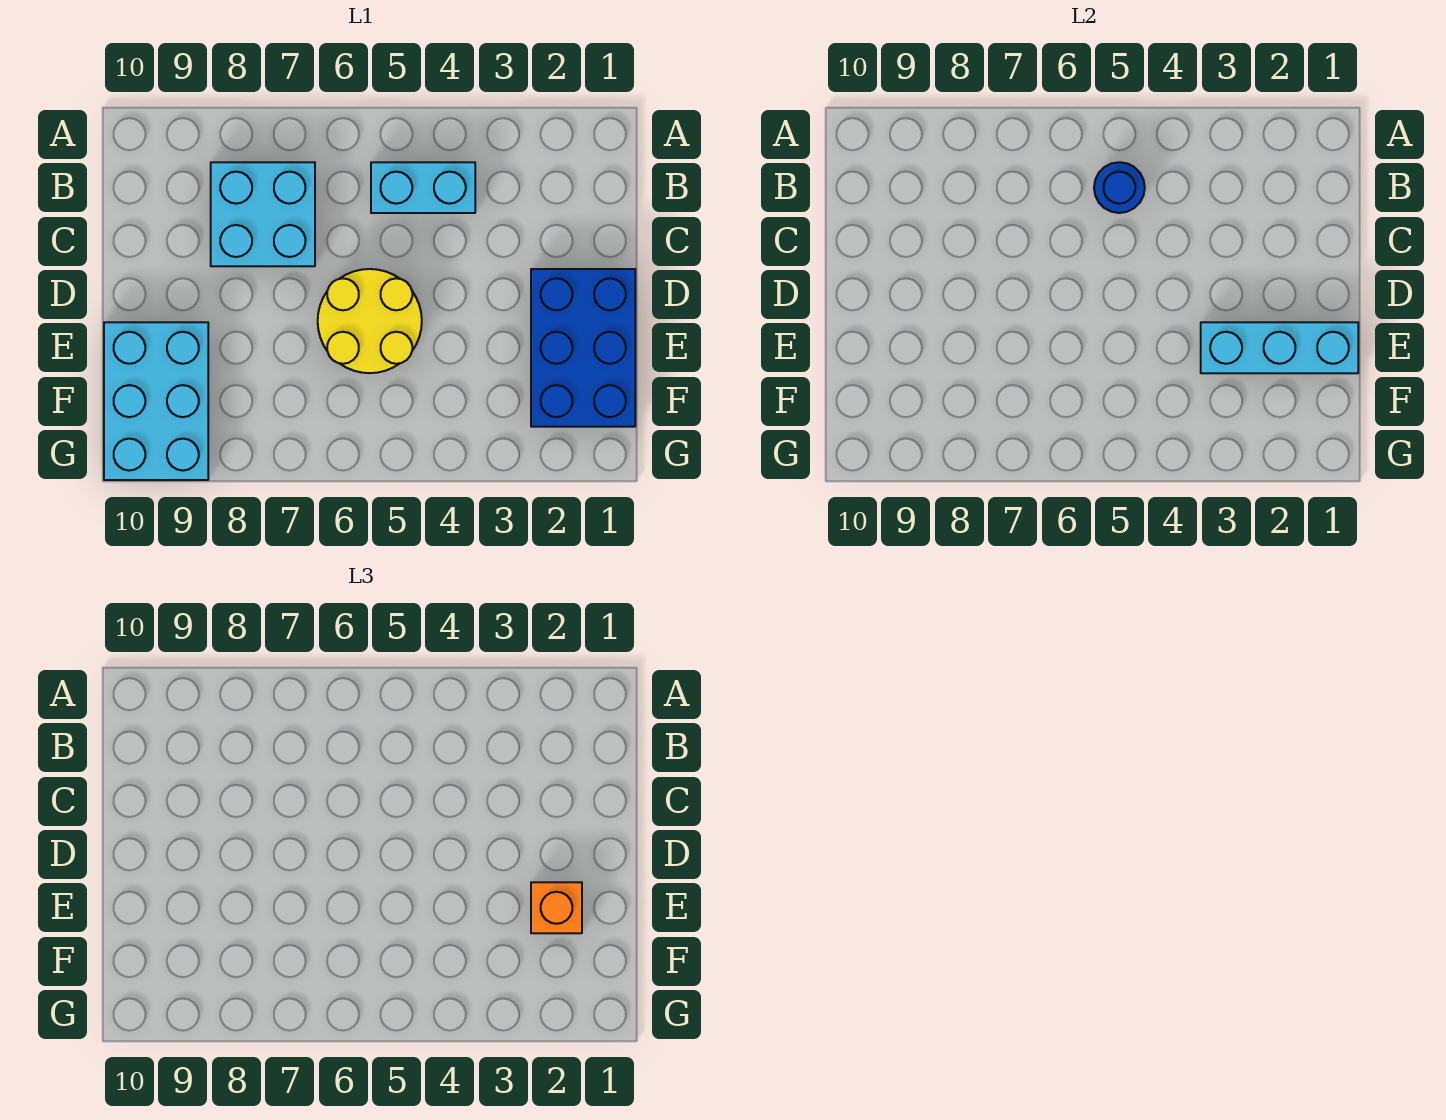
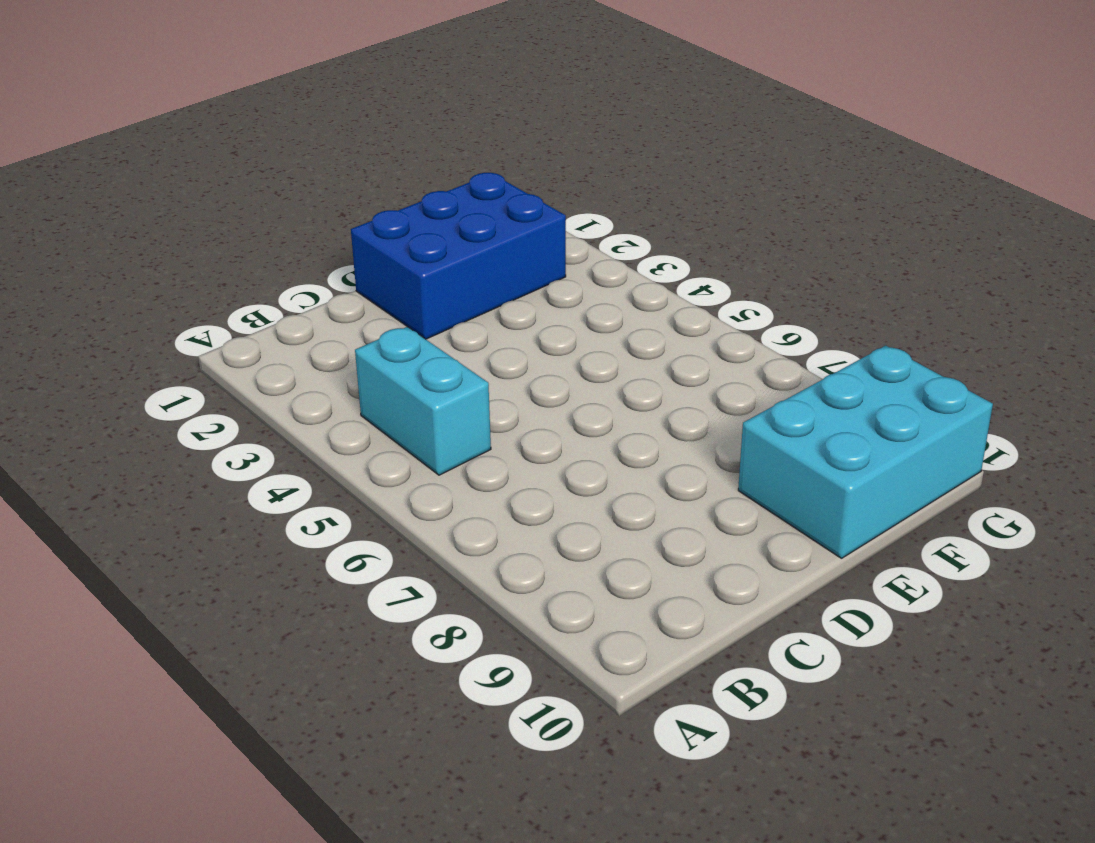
none -> cyan brick B7:C8 level 1
none -> yellow round brick D5:E6 level 1

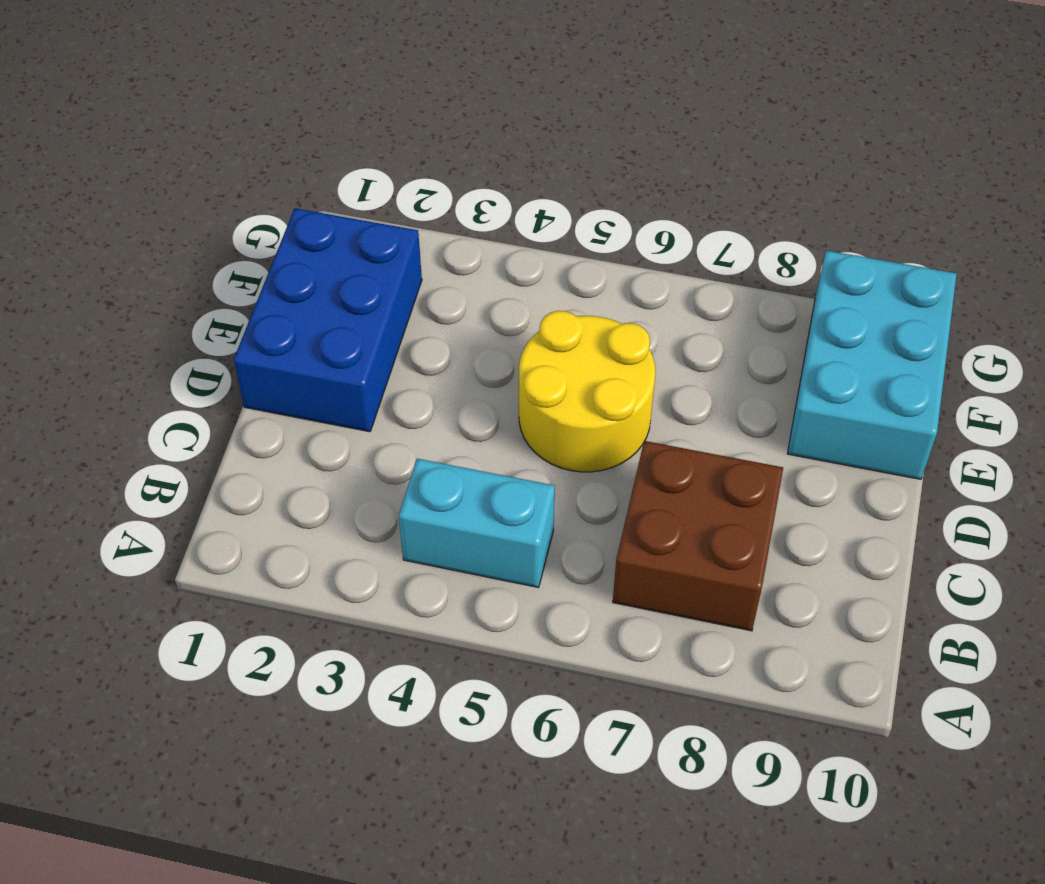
brown brick B7:C8 level 1 -> cyan brick B7:C8 level 1
none -> blue round brick B5 level 2
none -> cyan brick E1:E3 level 2

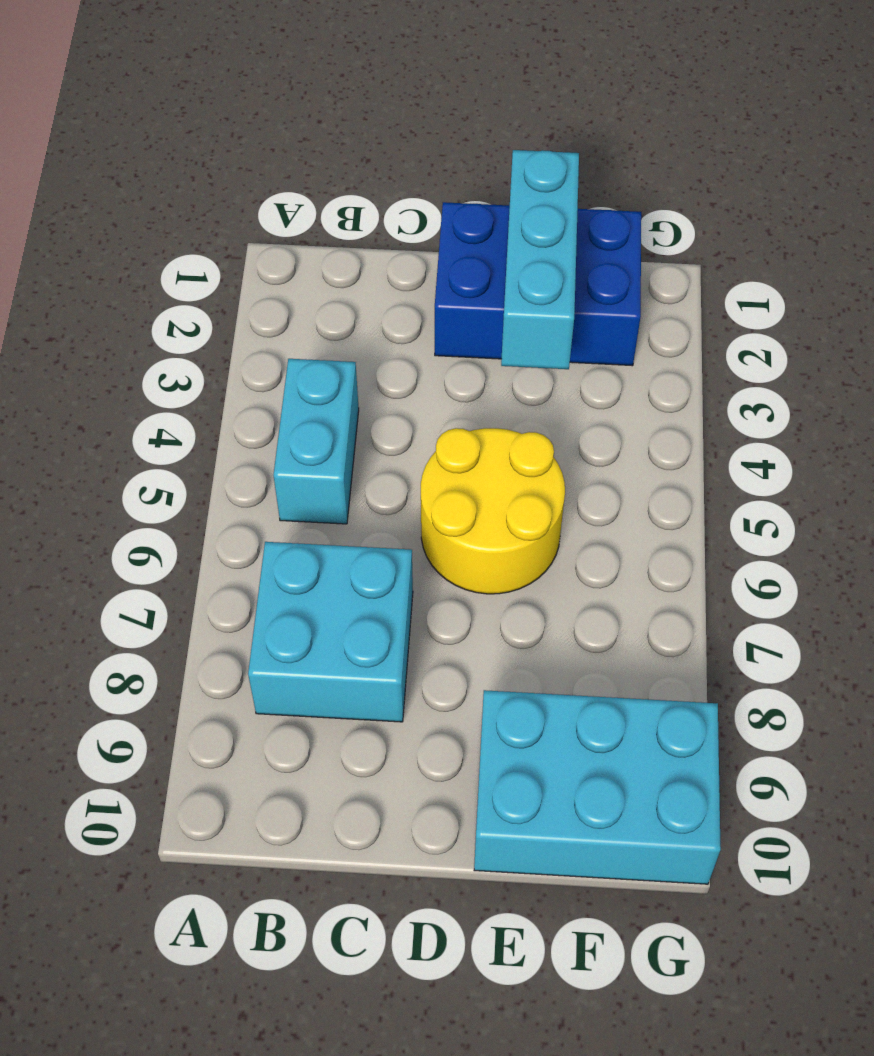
none -> blue round brick B5 level 2
none -> orange brick E2 level 3

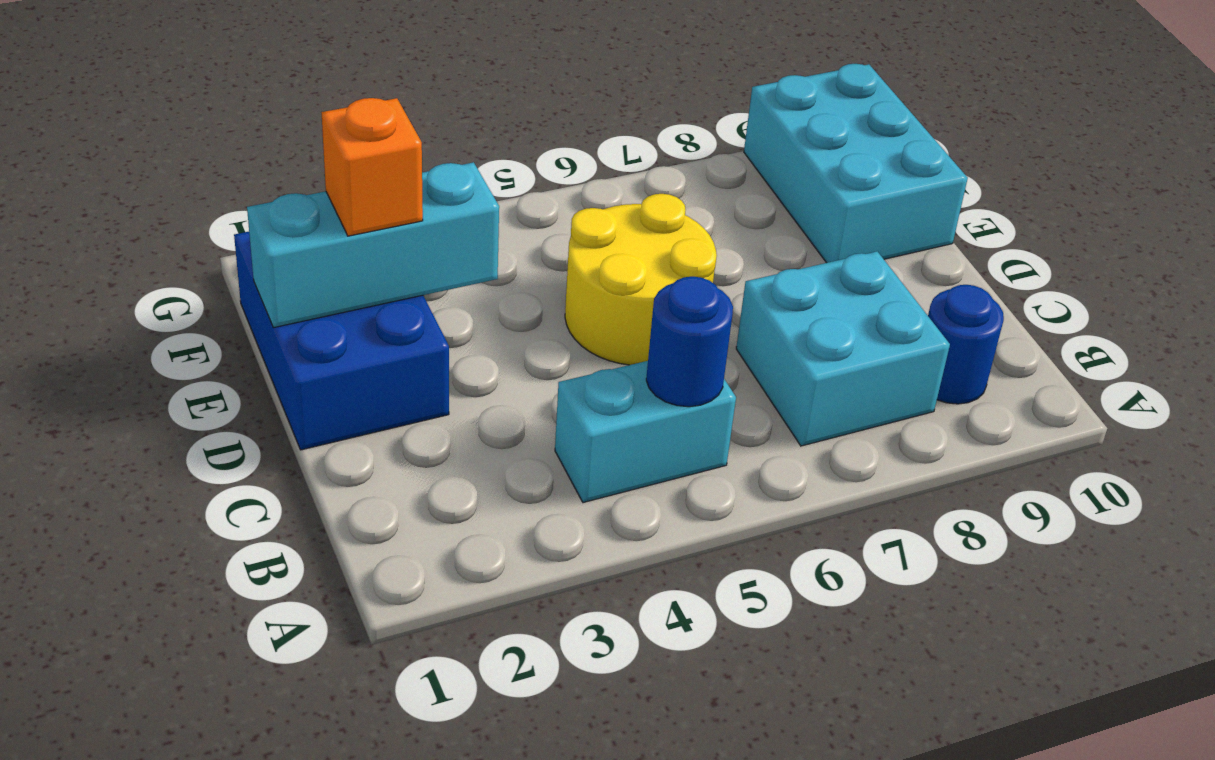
blue round brick B9 level 1 -> none

